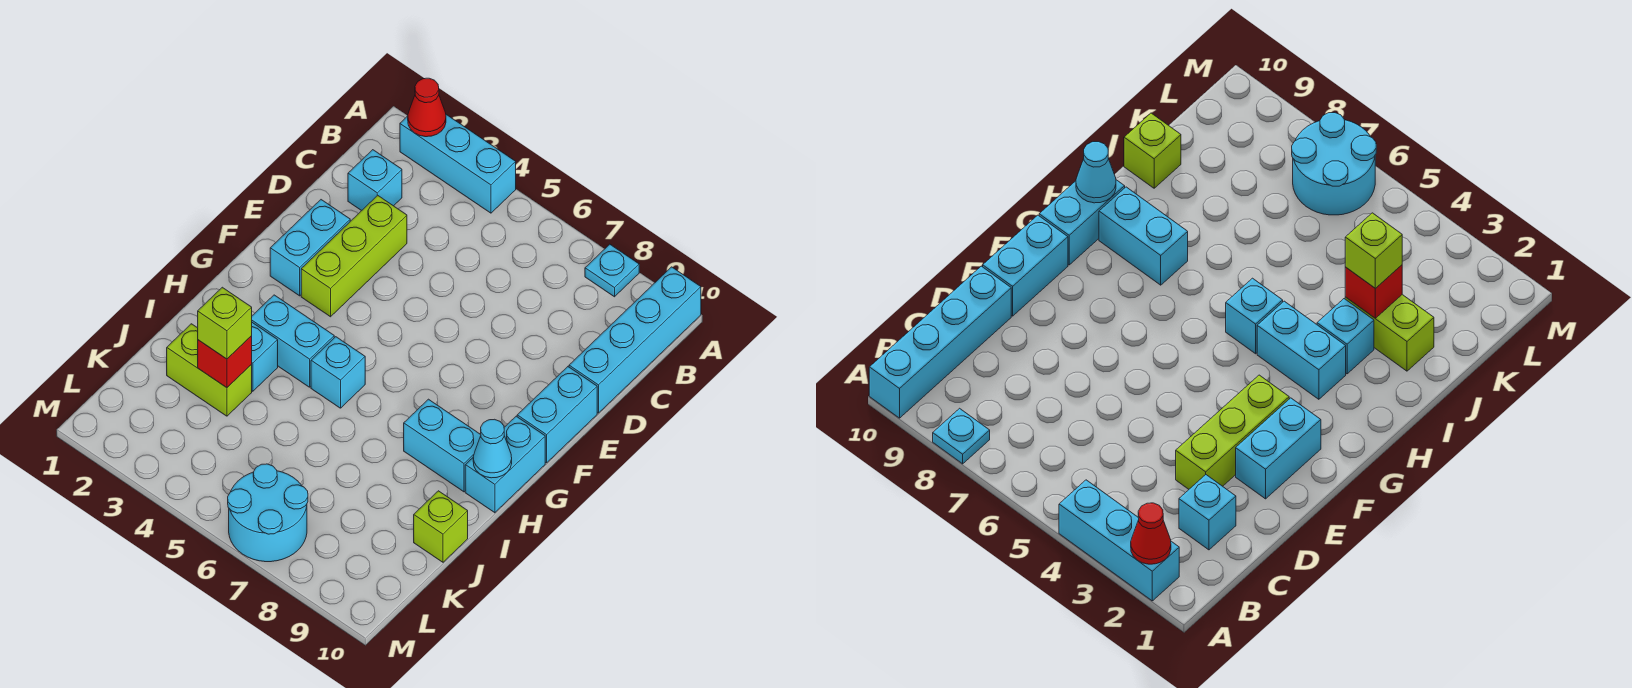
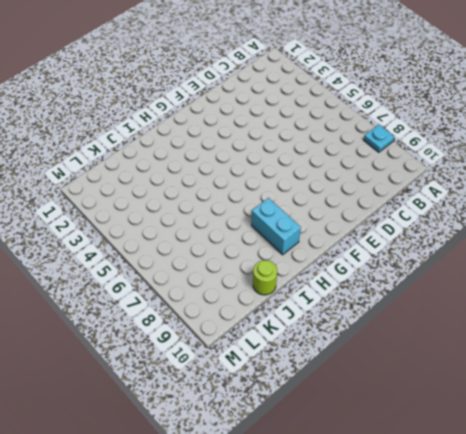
lime round brick J10 level 1 -> lime brick J10 level 1
none -> cyan brick A2:A4 level 1
none -> cyan brick A10:D10 level 1
none -> cyan brick C2 level 1

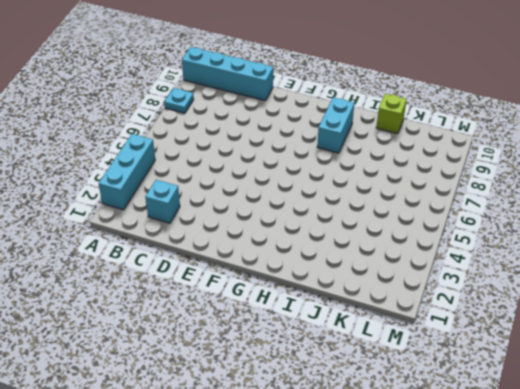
none -> lime brick D3:F3 level 1
none -> cyan brick E2:F2 level 1
none -> cyan brick E10:F10 level 1

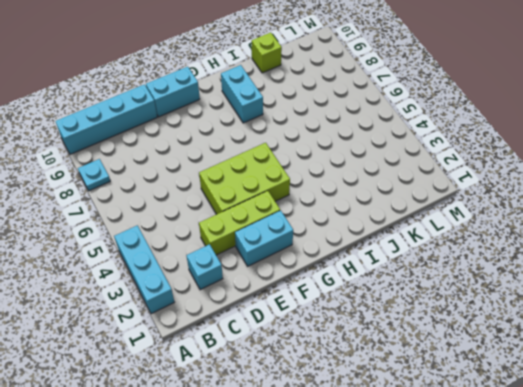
lime brick E4:G5 level 1 -> none
none -> cyan brick G10:H10 level 1
none -> cyan brick H3:H4 level 1
none -> cyan brick H5 level 1

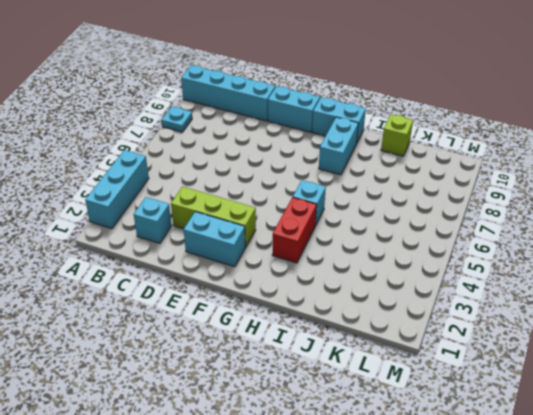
red brick H3:H4 level 1 -> cyan brick H3:H4 level 1
none -> cyan brick I3 level 1
none -> lime brick J2:J3 level 1
none -> cyan round brick L6:M7 level 1

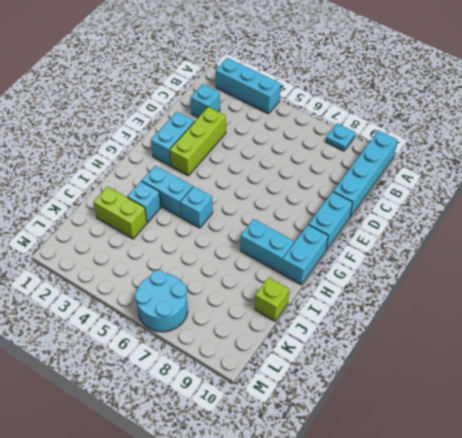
none -> red cone A2 level 2
none -> cyan cone H10 level 2
none -> red brick J3 level 2

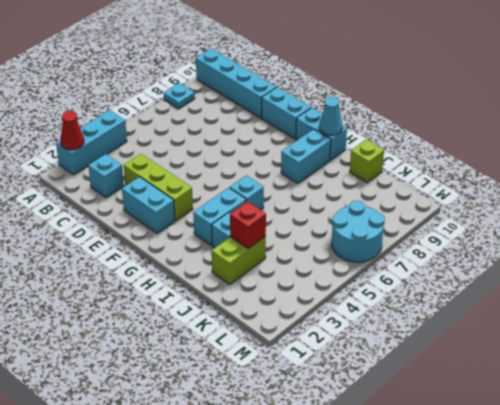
none -> lime brick J3 level 3

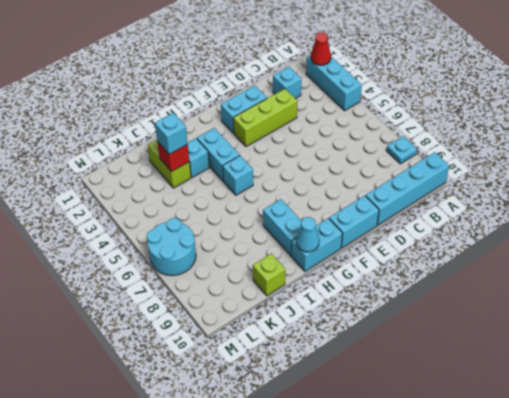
cyan brick J3 level 3 -> lime brick J3 level 3

